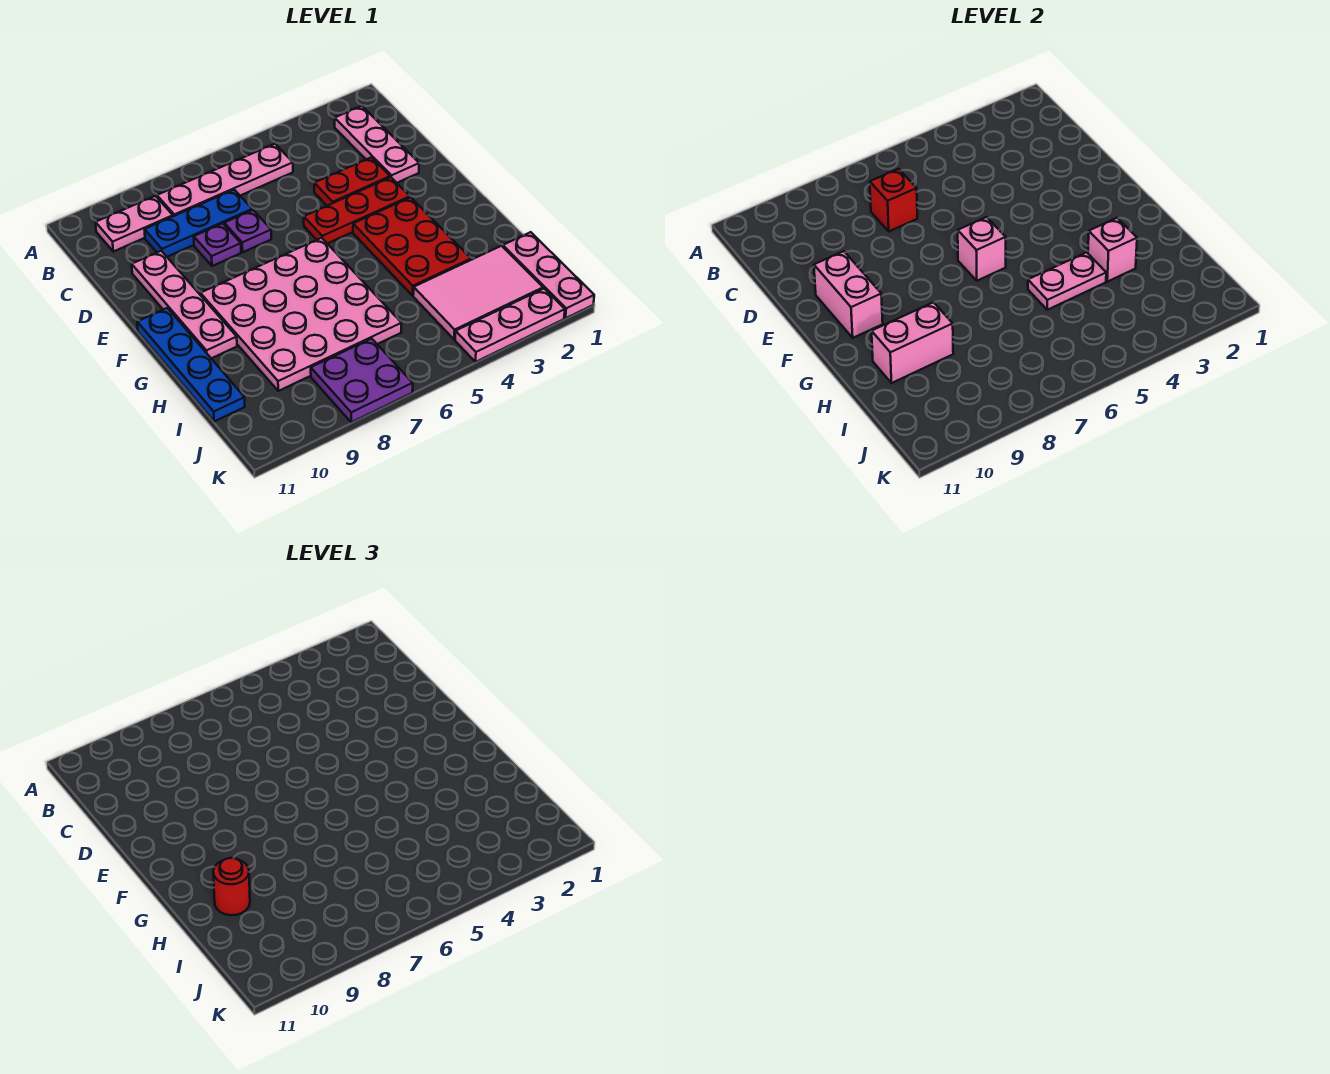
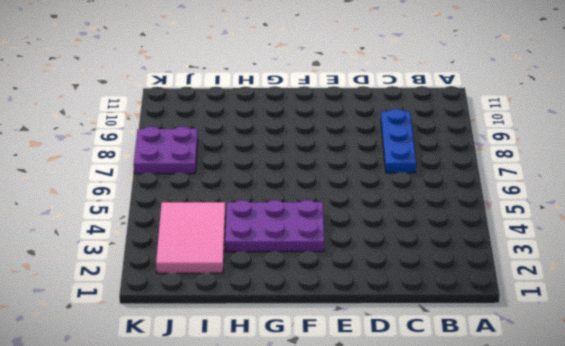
purple plate F3:H4 level 1 -> red plate F3:H4 level 1
none -> pink plate B2:D2 level 1
none -> pink plate B5:B8 level 1
none -> pink plate B9:B10 level 1

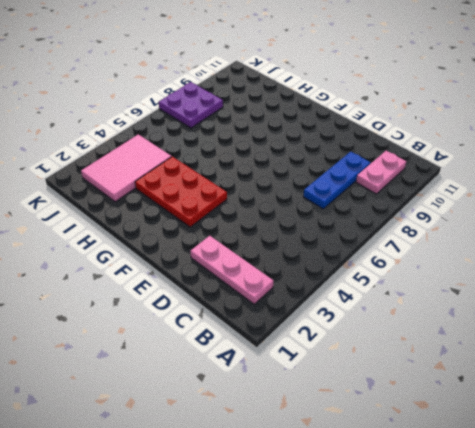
none -> pink plate B5:B8 level 1
none -> red plate D3:D4 level 1
none -> purple plate D7 level 1

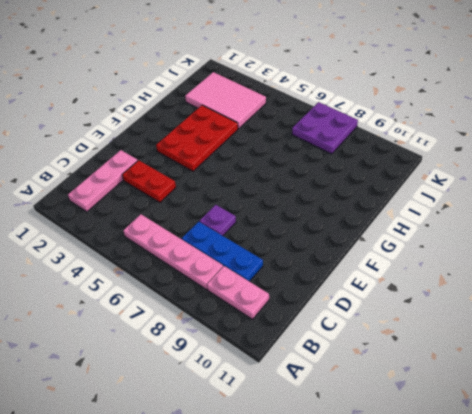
none -> purple plate D8 level 1
none -> pink plate D10:G10 level 1
none -> red plate E3:E5 level 1

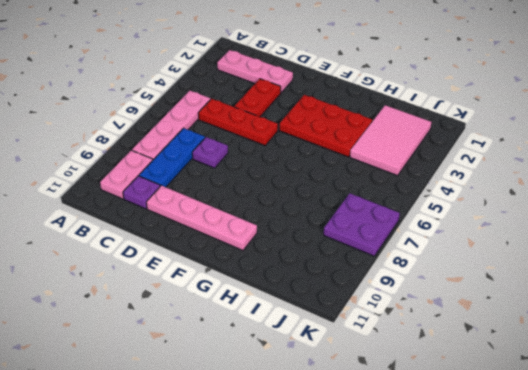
red plate C5:E5 level 1 -> red plate E3:E5 level 1
purple plate C10 level 1 -> purple plate D8 level 1
none -> pink plate F6:I9 level 1
none -> blue plate F11:I11 level 1
none -> pink plate I1:K1 level 1

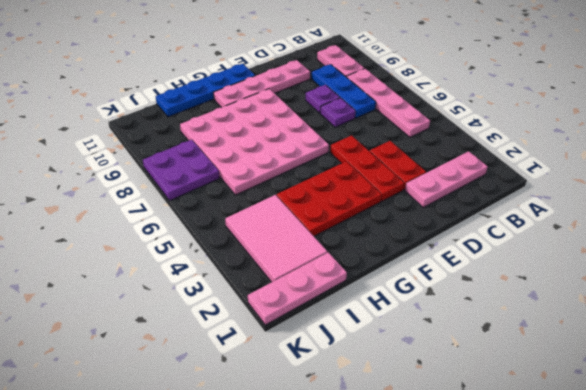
none -> pink plate K2:K4 level 1
none -> red brick C7 level 2
none -> pink brick E10:F10 level 2

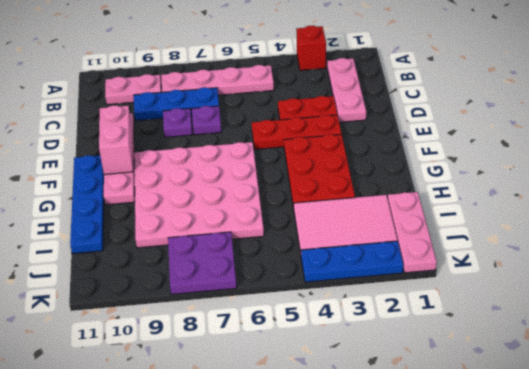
red brick A3 level 1 -> red brick C7 level 2
blue plate K2:K4 level 1 -> pink plate K2:K4 level 1
none -> pink brick F6 level 2
none -> pink brick H3 level 2
none -> pink plate H4:H5 level 2

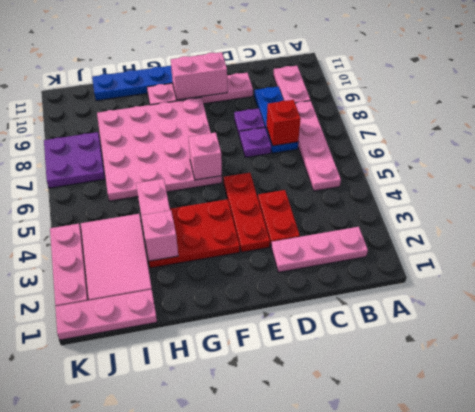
none -> pink brick H9:H10 level 2
none -> red round brick H10 level 3

